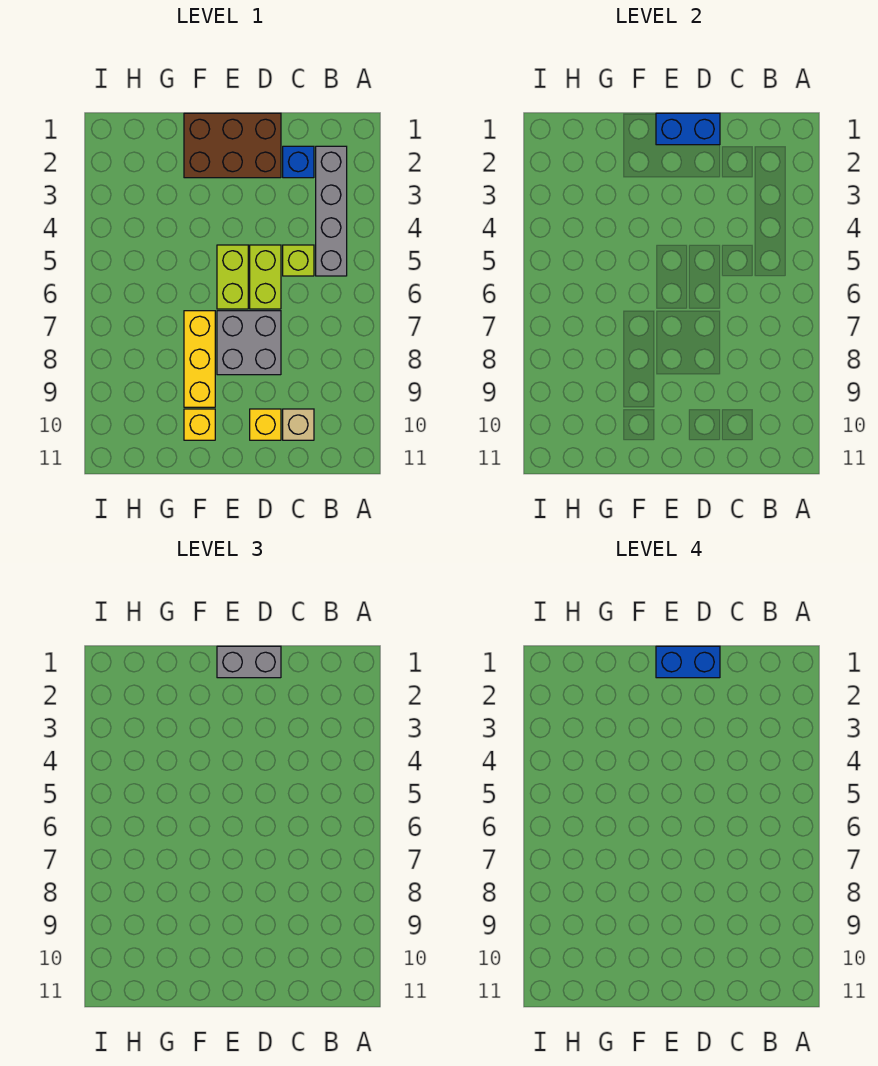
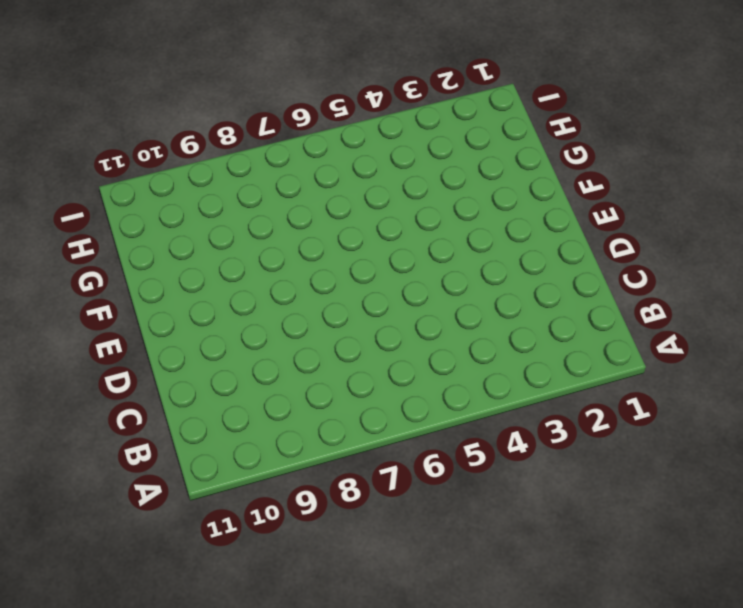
none -> grey brick B2:B5 level 1
none -> blue brick C2 level 1
none -> lime brick C5 level 1

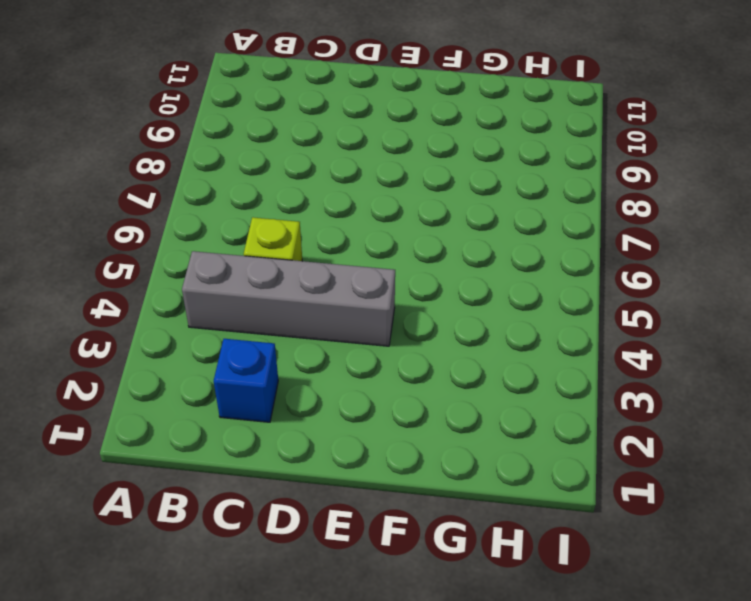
grey brick B4:E4 level 1 -> grey brick B2:B5 level 1
none -> tan brick C10 level 1
none -> brown brick D1:F2 level 1
none -> lime brick D5:D6 level 1

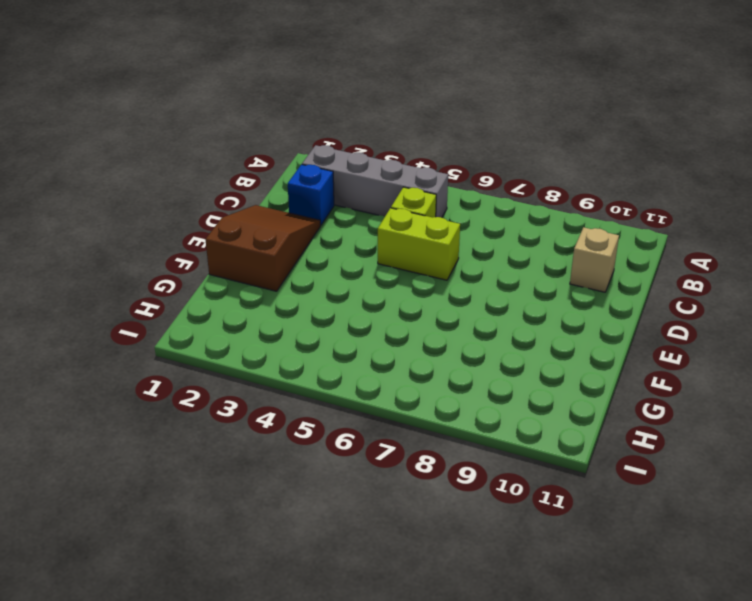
brown slope D1:F2 level 1 top F -> brown brick D1:F2 level 1
none -> grey brick D7:E8 level 1
none -> yellow brick D10 level 1
none -> lime brick E5:E6 level 1

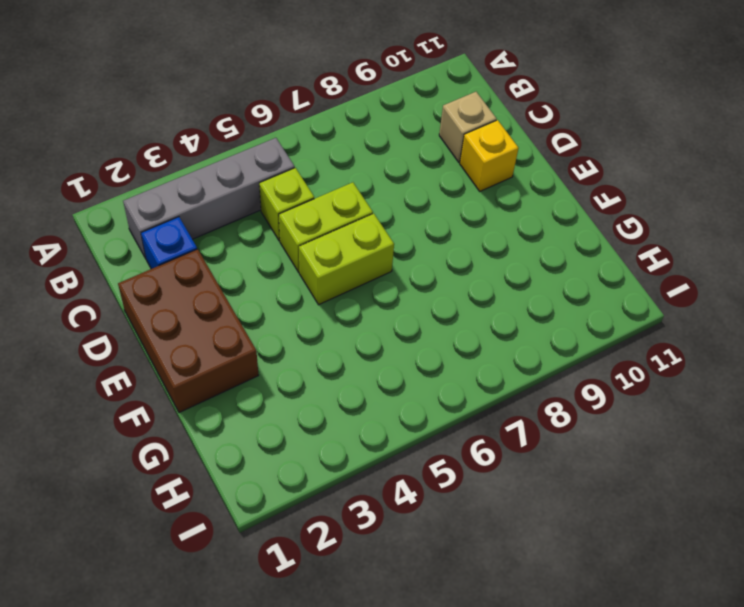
none -> grey brick D7:E8 level 1
none -> yellow brick F7:F9 level 1
none -> yellow brick F10 level 1

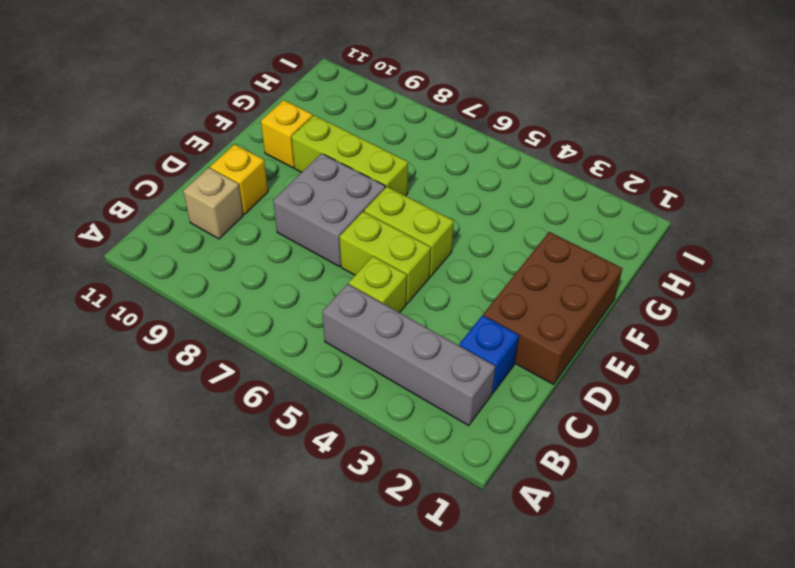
lime brick F7:F9 level 1 -> yellow brick F7:F9 level 1
none -> blue brick D1:E1 level 2
none -> grey brick D1:E1 level 3
none -> blue brick D1:E1 level 4

